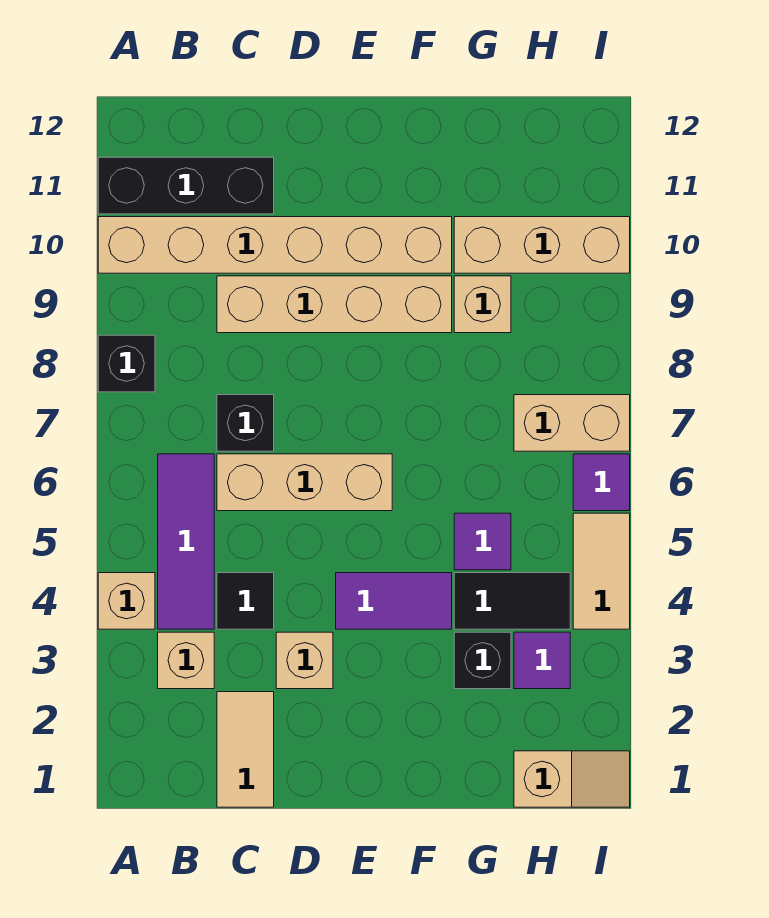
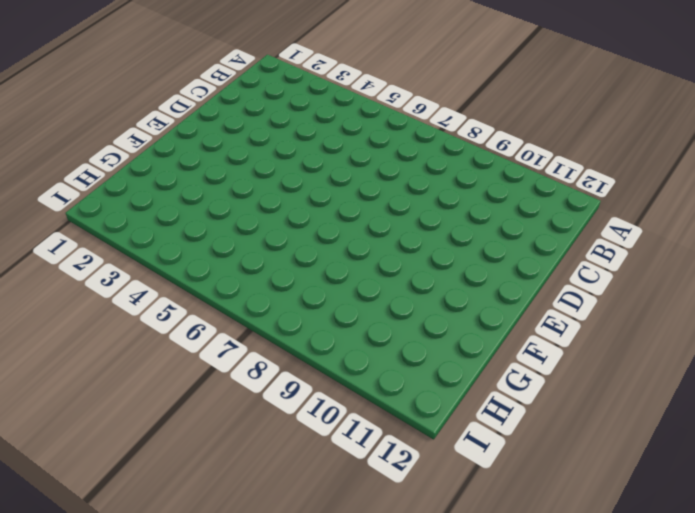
none -> tan brick A4 level 1
none -> black brick A8 level 1
none -> tan brick A10:F10 level 1

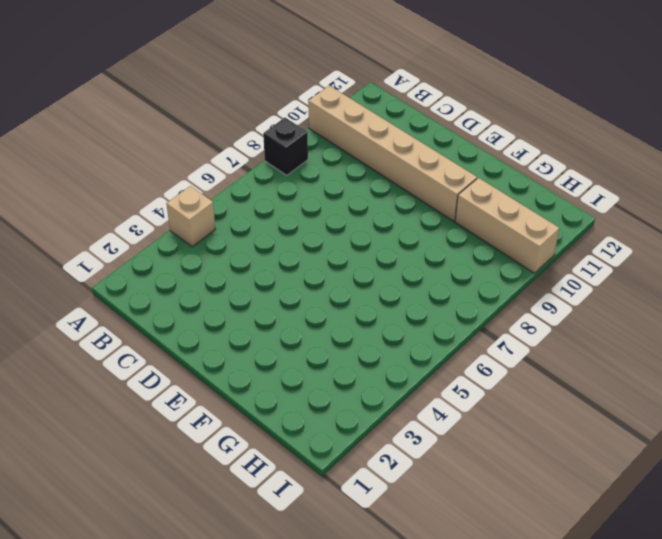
none -> black brick A11:C11 level 1
none -> tan brick B3 level 1
none -> purple tile B4:B6 level 1

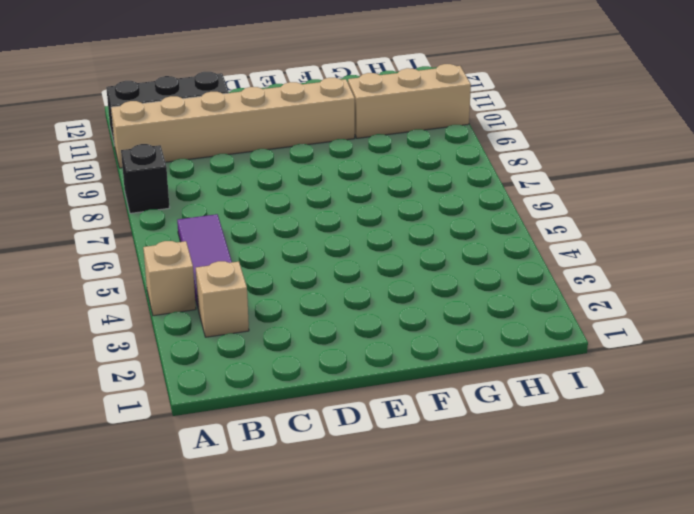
none -> tan tile C1:C2 level 1
none -> black tile C4 level 1
none -> tan brick C6:E6 level 1

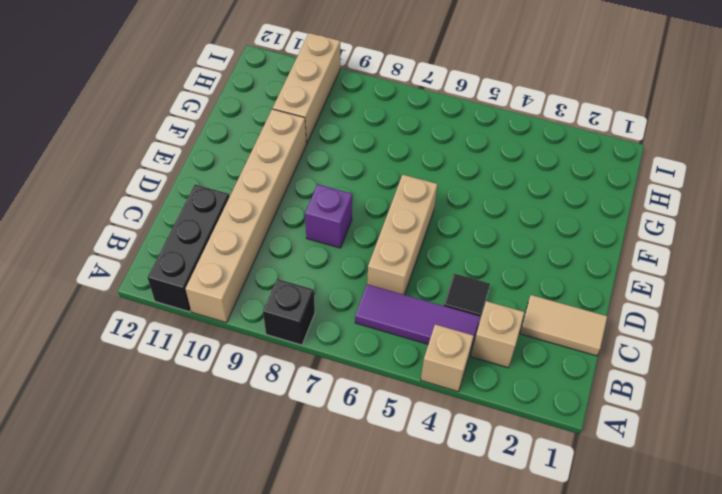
purple brick D8 level 1 -> none
none -> black brick C7 level 1
none -> tan brick C9:F9 level 1
none -> tan brick D3 level 1

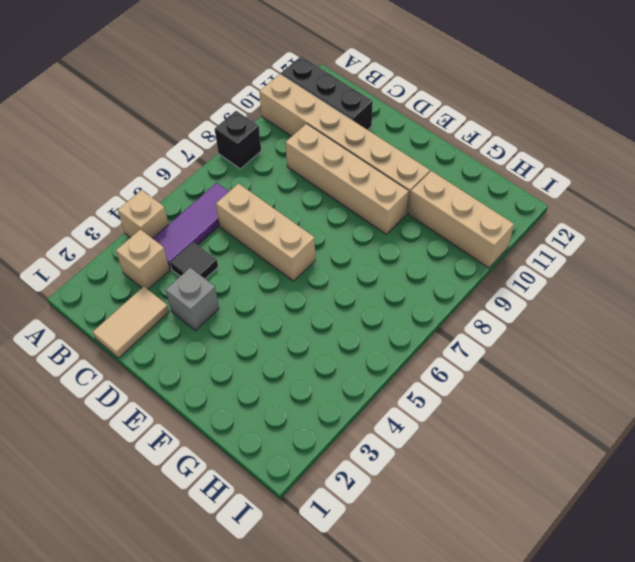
grey brick D3 level 1 -> tan brick D3 level 1
none -> black brick C7 level 1
none -> purple tile E4:F4 level 1
none -> black brick G3 level 1

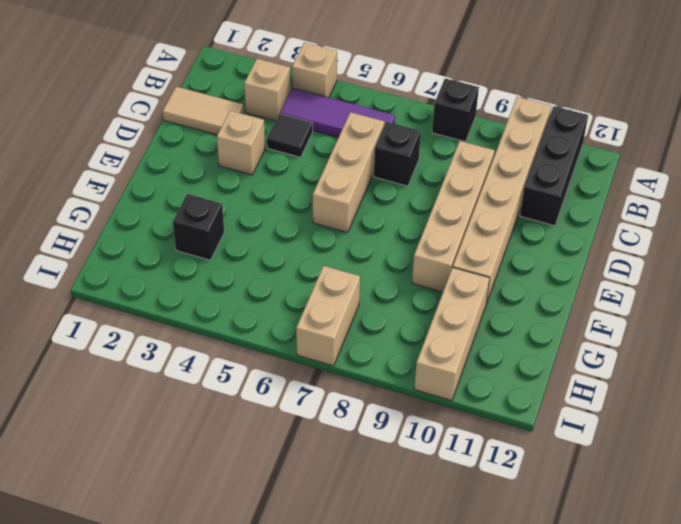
none -> purple tile E4:F4 level 1
none -> black tile G4:H4 level 1
none -> purple tile G5 level 1

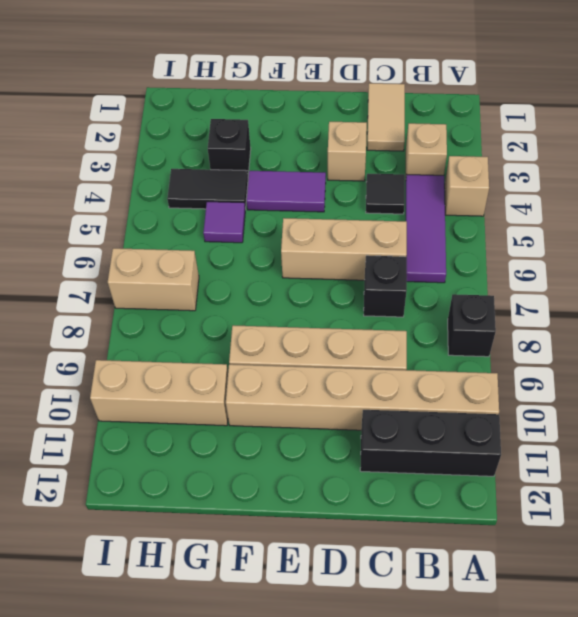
none -> tan brick G9 level 1
none -> tan slope H1:I1 level 1 top H
none -> purple tile H3 level 1

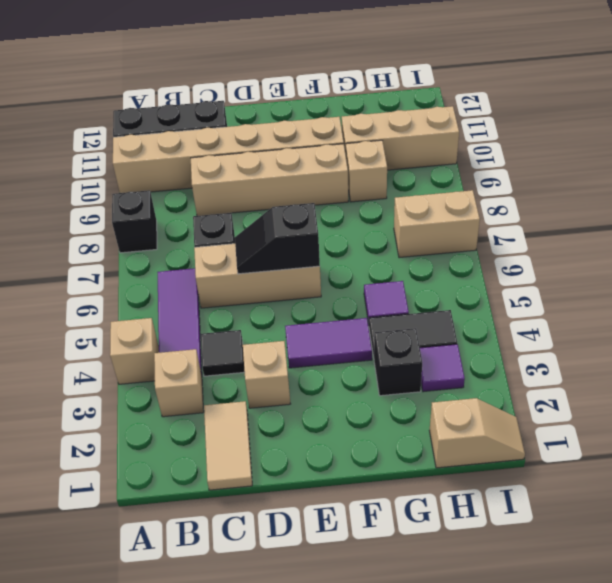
black slope D6:E6 level 2 top E -> none
none -> tan tile I4:I5 level 1
none -> purple tile I6 level 1

